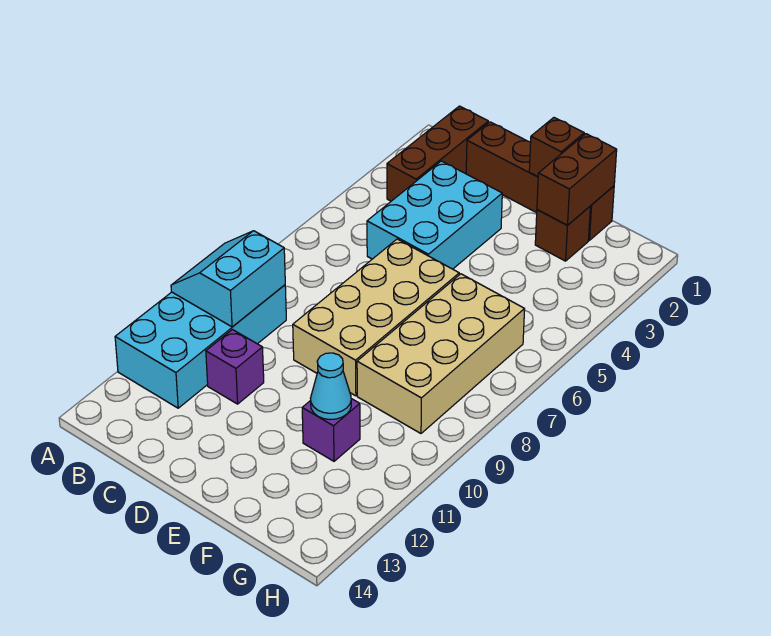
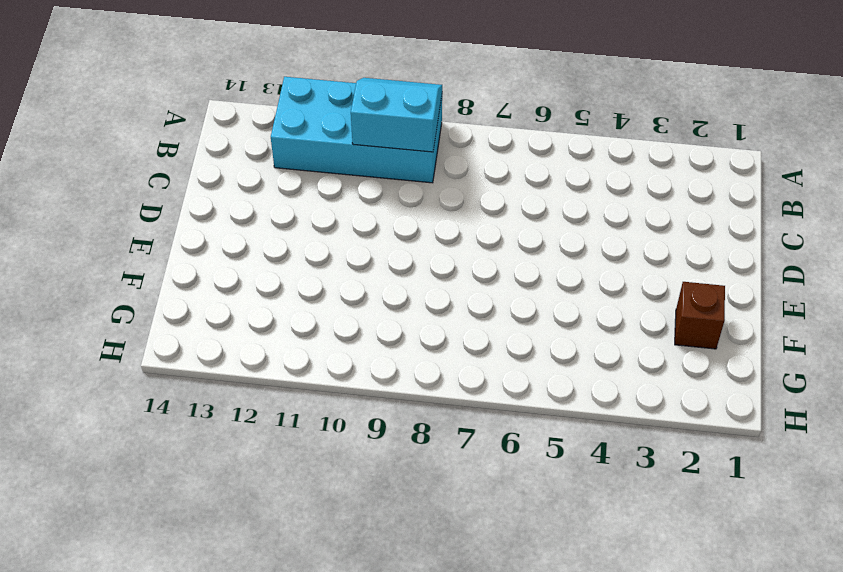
none -> brown brick B1:B3 level 1
none -> brown brick C1:F1 level 1
none -> cyan brick C3:D5 level 1

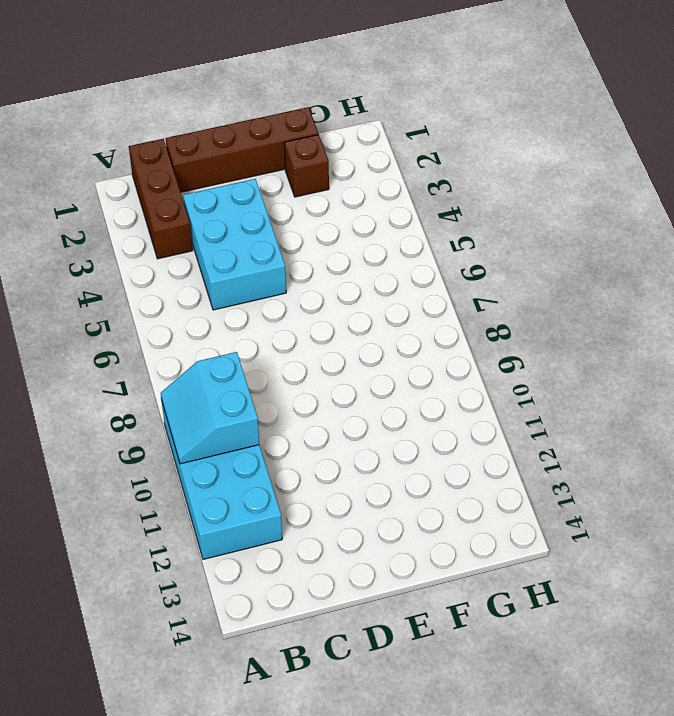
none -> purple brick C11 level 1
none -> tan brick D6:E9 level 1
none -> tan brick F6:G9 level 1

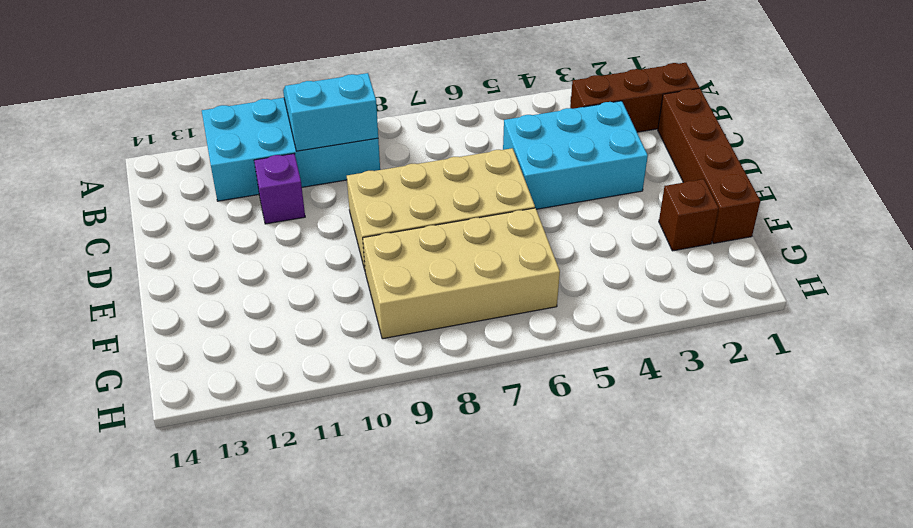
none -> purple brick F11 level 1
none -> brown brick E1 level 2
none -> brown brick F1:F2 level 2

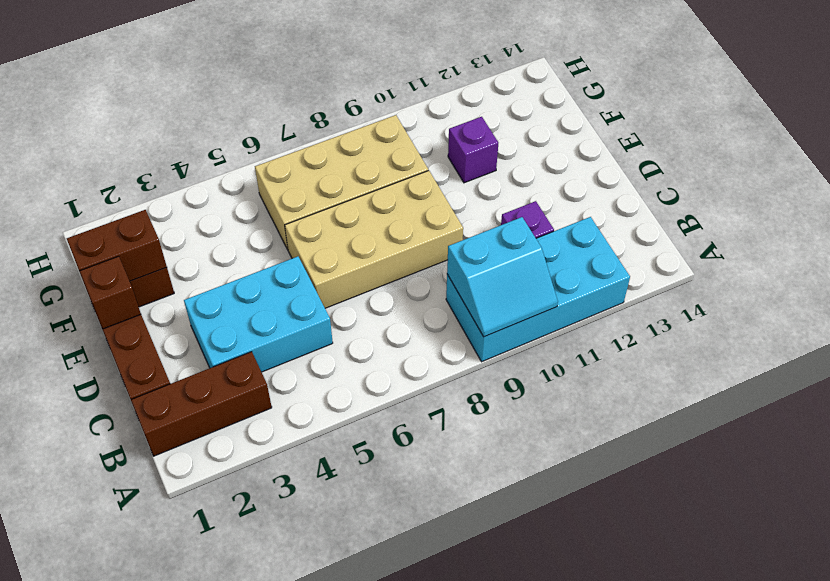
none -> cyan cone F11 level 2

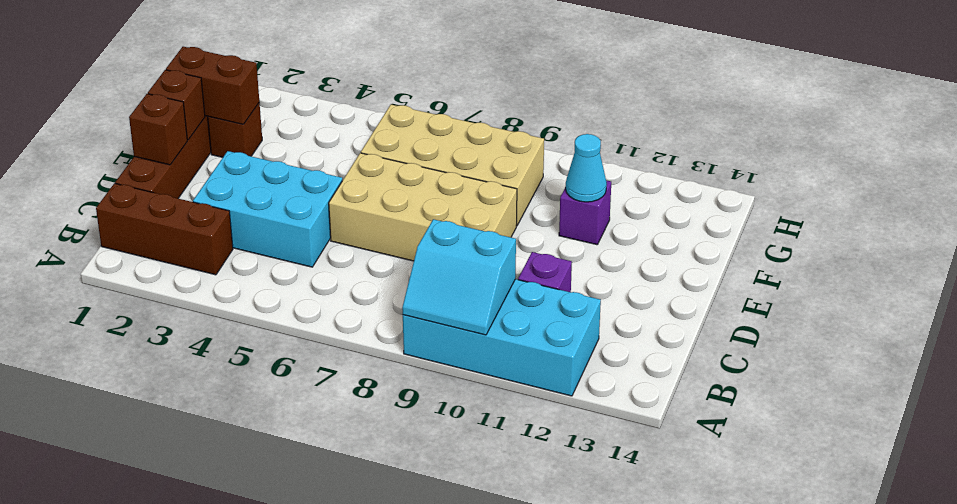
brown brick D1 level 2 -> none

